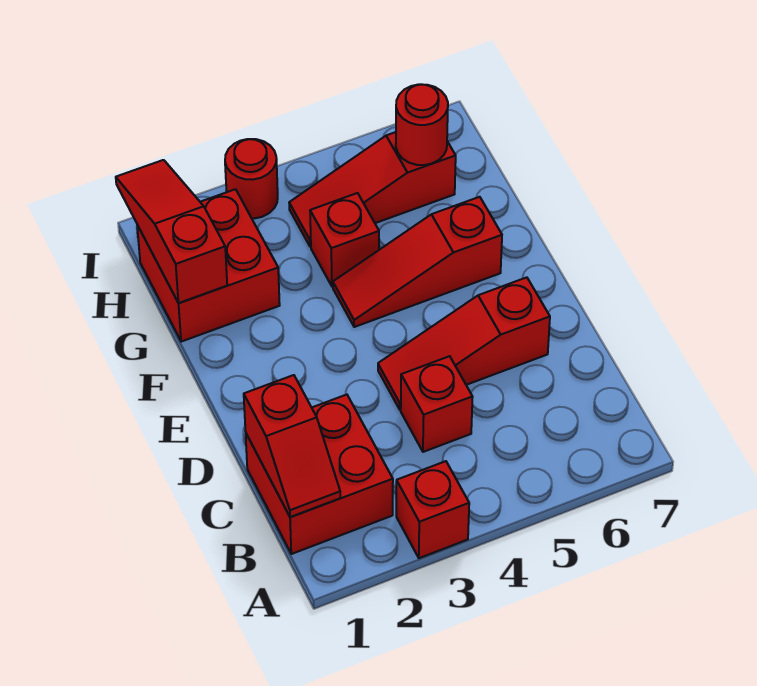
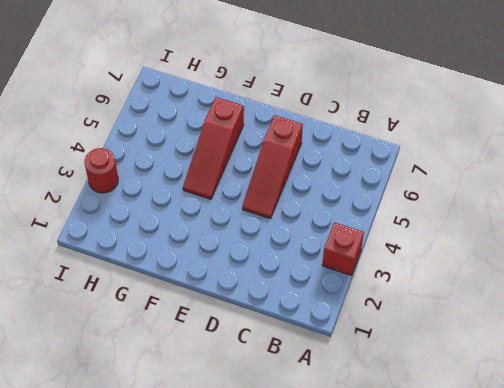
none -> red brick B1:C2 level 1
none -> red brick C4 level 1
none -> red brick G1:H2 level 1

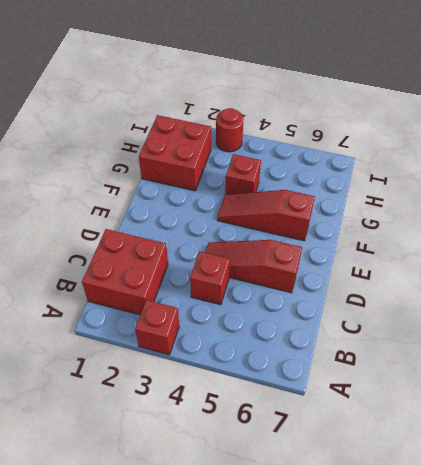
none -> red slope H4:H6 level 1 top 6
none -> red slope B1:C1 level 2 top C
none -> red slope G1:I1 level 2 top G

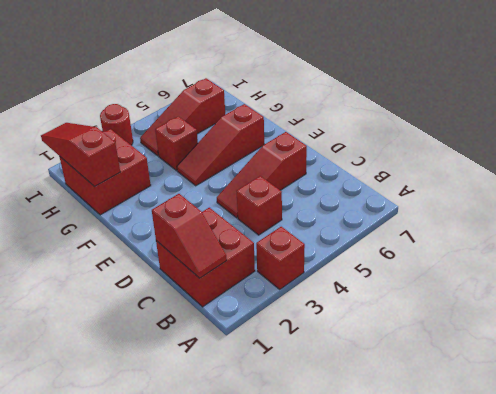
none -> red round brick H6 level 2

